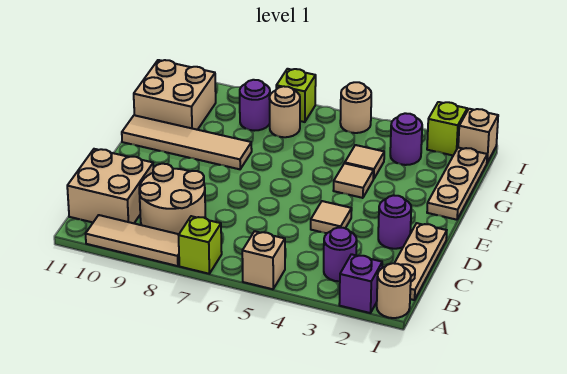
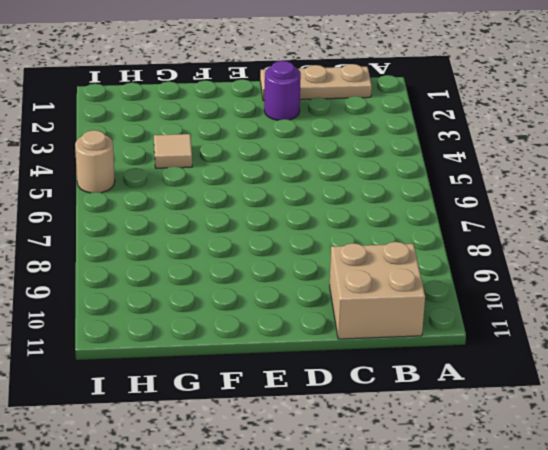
none -> tan round brick A1 level 1
none -> purple brick A2 level 1
none -> tan brick A5 level 1

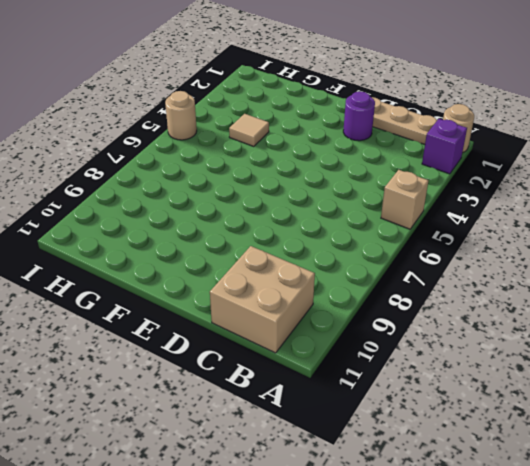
none -> lime brick A7 level 1
none -> tan tile A8:A10 level 1
none -> purple round brick B3 level 1

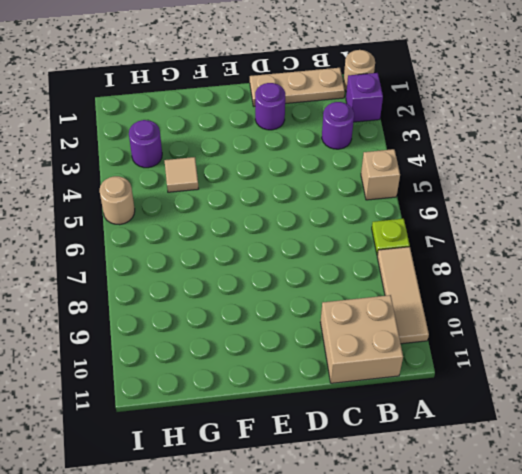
lime plate A7 level 1 -> lime brick A7 level 1
none -> tan round brick B8:C9 level 1
none -> tan tile D4 level 1
none -> tan plate F1:H1 level 1

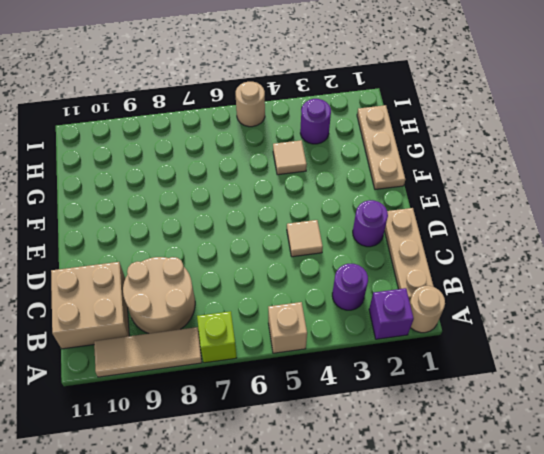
none -> tan tile F4 level 1
none -> tan tile F8:F11 level 1
none -> tan brick G10:H11 level 1

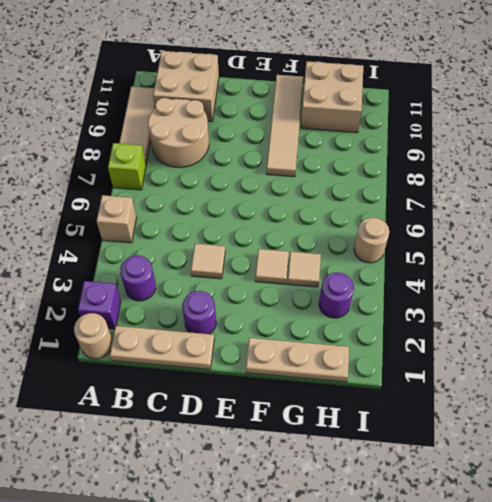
none -> tan round brick H7 level 1
none -> purple round brick H8 level 1
none -> tan brick I1 level 1

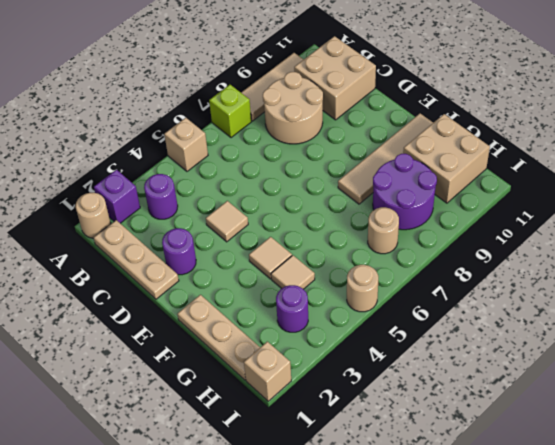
purple round brick G8:H9 level 1 -> purple round brick H8 level 1
none -> lime brick I2 level 1
none -> lime brick I7 level 1

